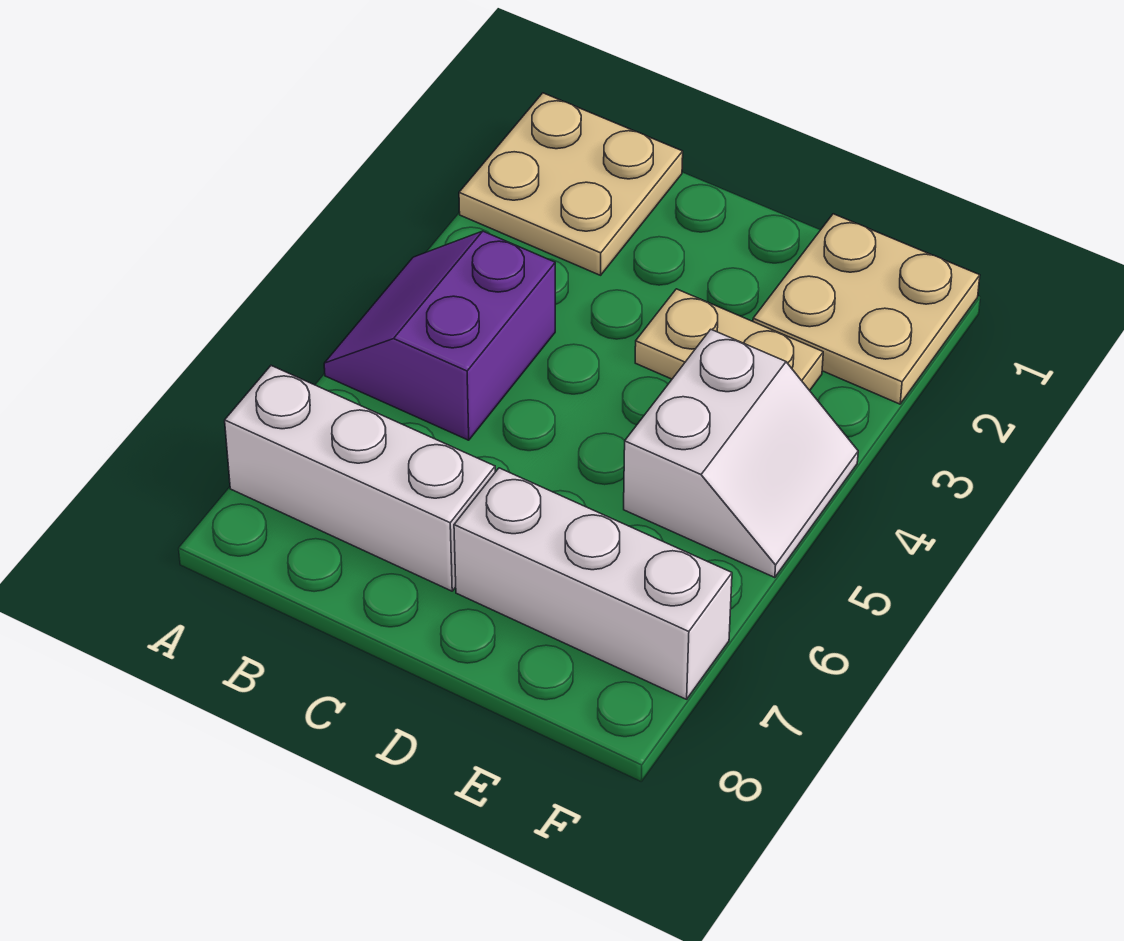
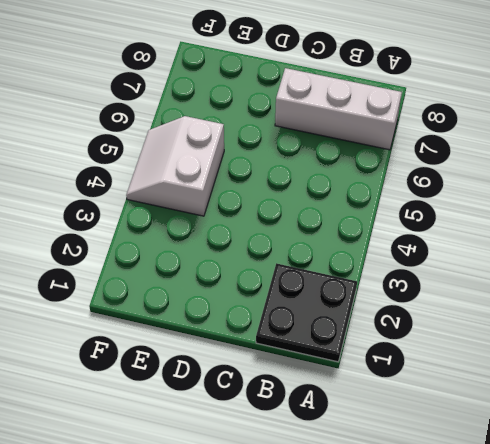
black plate A1:B2 level 1 -> tan plate A1:B2 level 1
none -> purple slope A4:B5 level 1 top B
none -> tan plate D3:E3 level 1

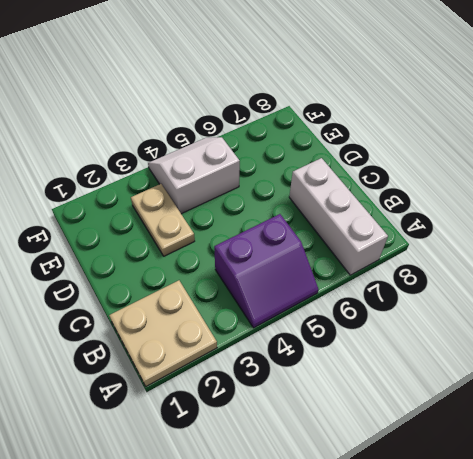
none -> white brick D7:F7 level 1
none -> tan plate E1:F2 level 1

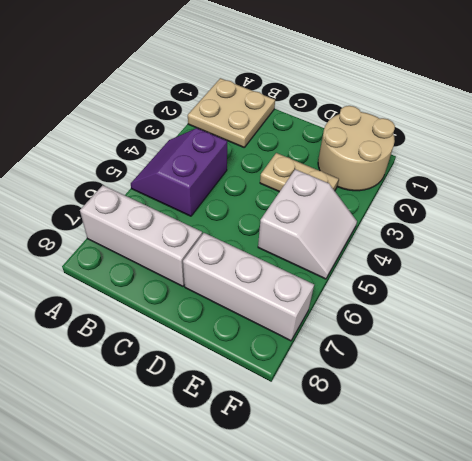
tan round brick E1:F2 level 1 -> tan plate E1:F2 level 1

